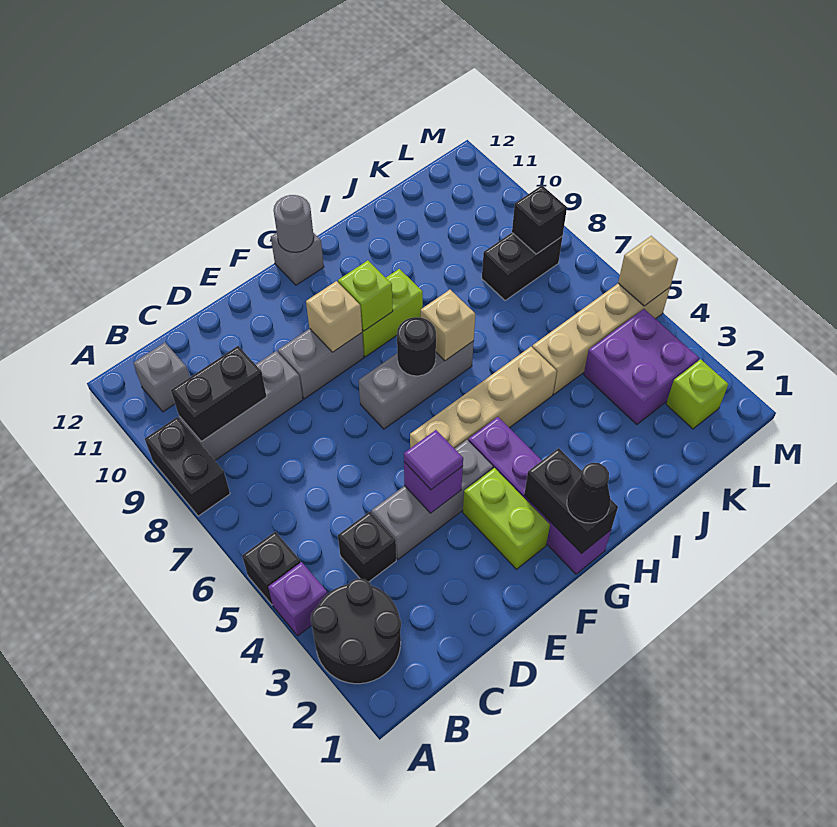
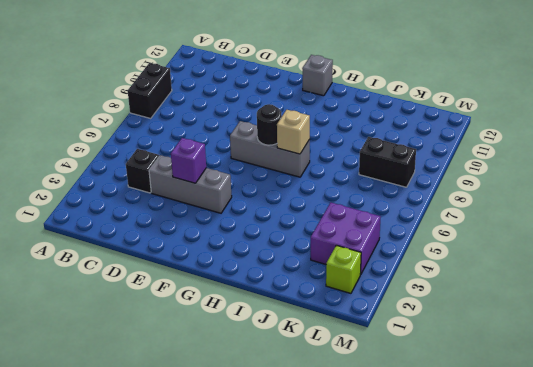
none -> black round brick A2:B3 level 1
none -> purple brick A4 level 1
none -> black brick A5 level 1
none -> grey brick B9:D9 level 1

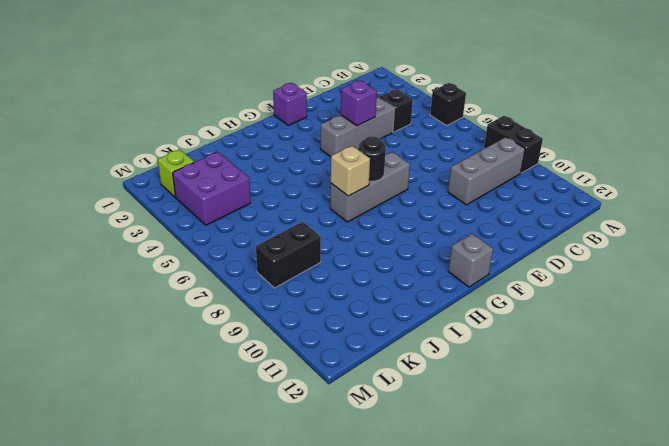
purple brick F1 level 1 -> purple brick A4 level 1
none -> black round brick A2:B3 level 1
none -> grey brick B11 level 1
none -> grey brick E9:F9 level 1
none -> lime brick F2:F3 level 1

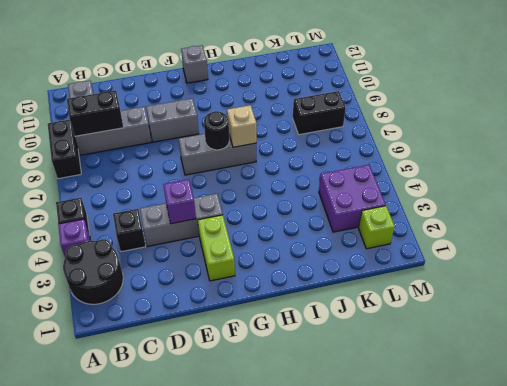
none -> tan brick F5:I5 level 1
none -> purple brick G1:G4 level 1
none -> lime brick G9:H9 level 1
none -> tan brick J5:M5 level 1

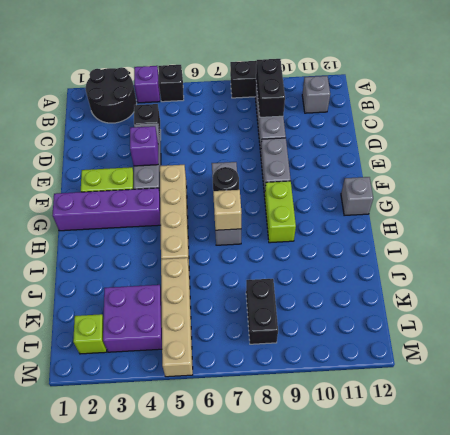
none -> tan brick F9 level 2
none -> black brick G1:G2 level 2
none -> lime brick G9 level 2
none -> grey round brick G12 level 2

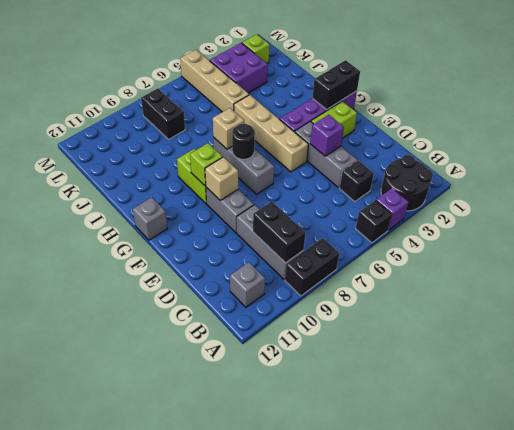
none -> grey round brick G12 level 2
none -> black brick L8 level 2
none -> tan brick M5 level 2
none -> purple tile E4 level 3

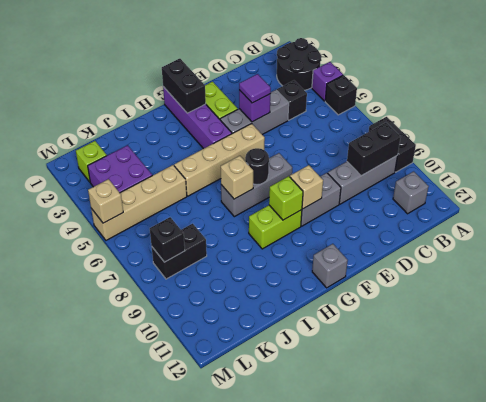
none -> grey round brick G12 level 2
none -> black cone G1 level 3

